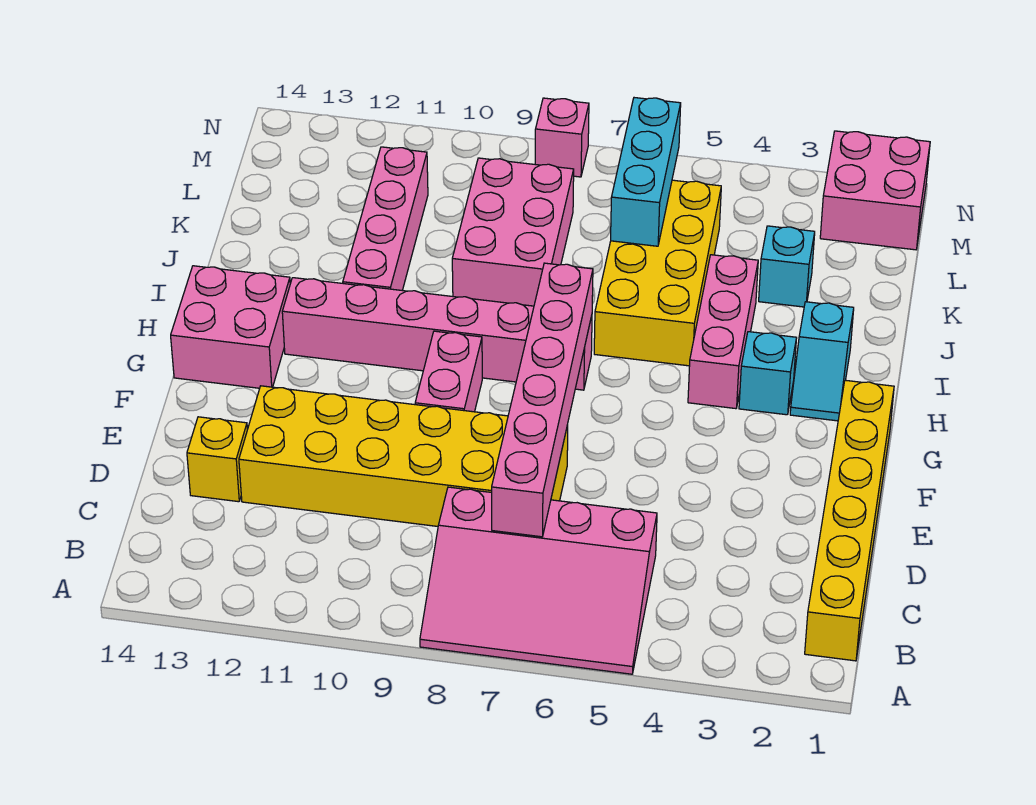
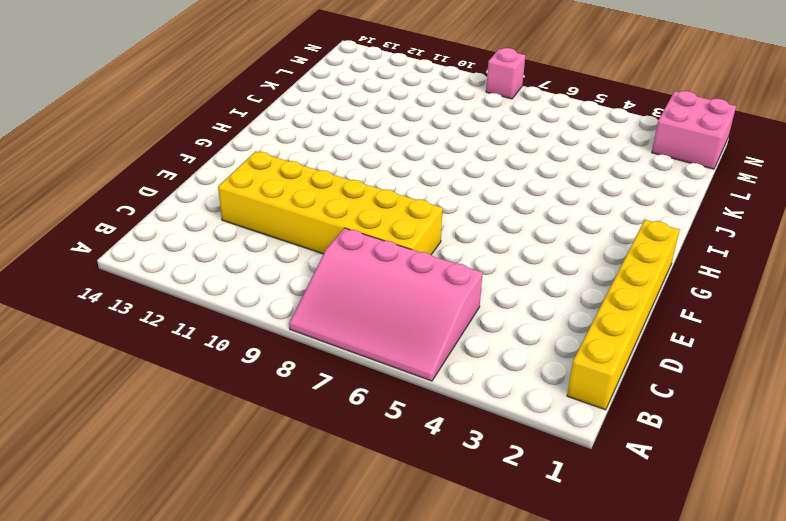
none -> yellow brick D13 level 1
none -> pink brick F9:G9 level 1
none -> pink brick G13:H14 level 1

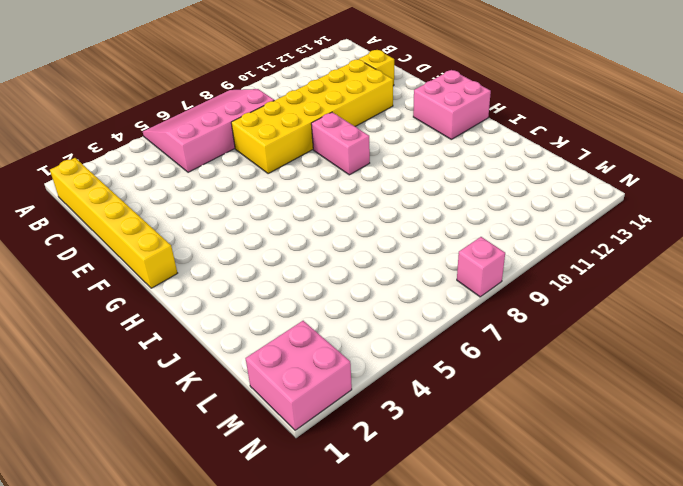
none -> cyan slope H2:I2 level 1 top I
none -> cyan brick H3 level 1
none -> pink brick H4:J4 level 1

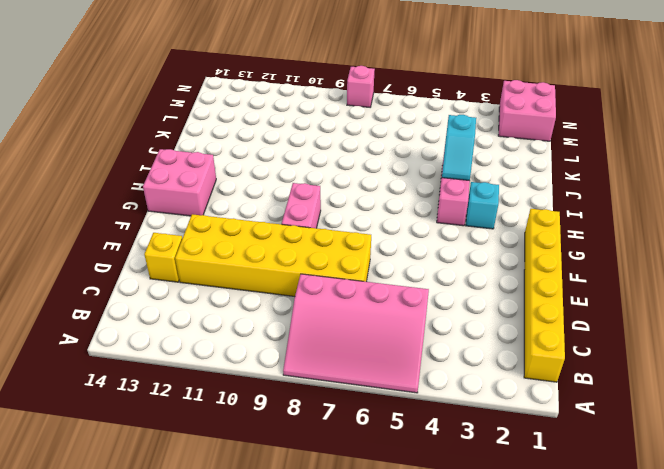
cyan slope I4:J4 level 2 top J -> cyan slope H2:I2 level 1 top I
none -> pink brick H7:H12 level 1
none -> yellow brick I5:L6 level 1
none -> pink brick I11:L11 level 1

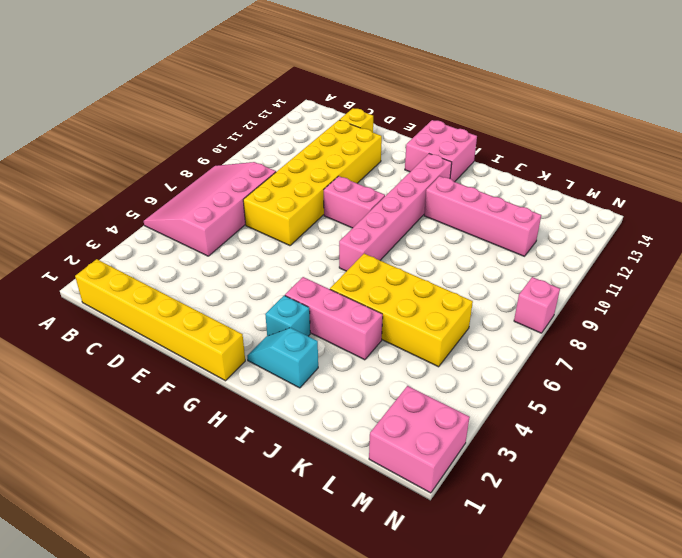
none -> pink brick J8:L9 level 1
none -> cyan brick K3 level 1
none -> pink brick C7:H7 level 2

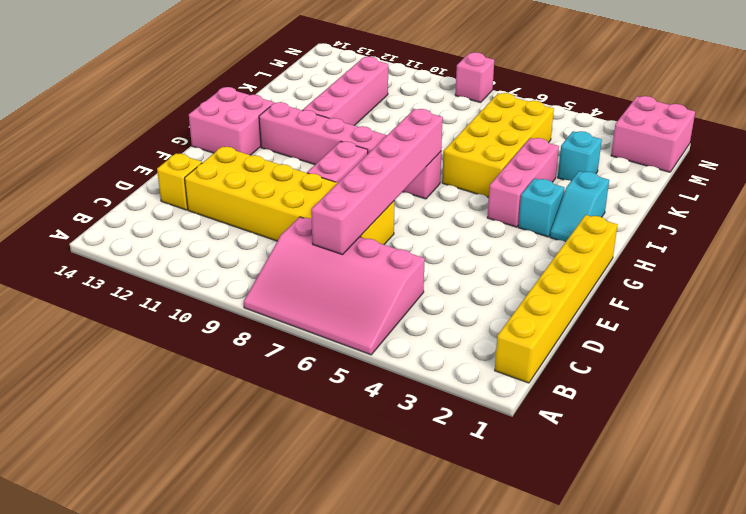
none -> pink brick J8:L9 level 1
none -> cyan brick K6:M6 level 2

